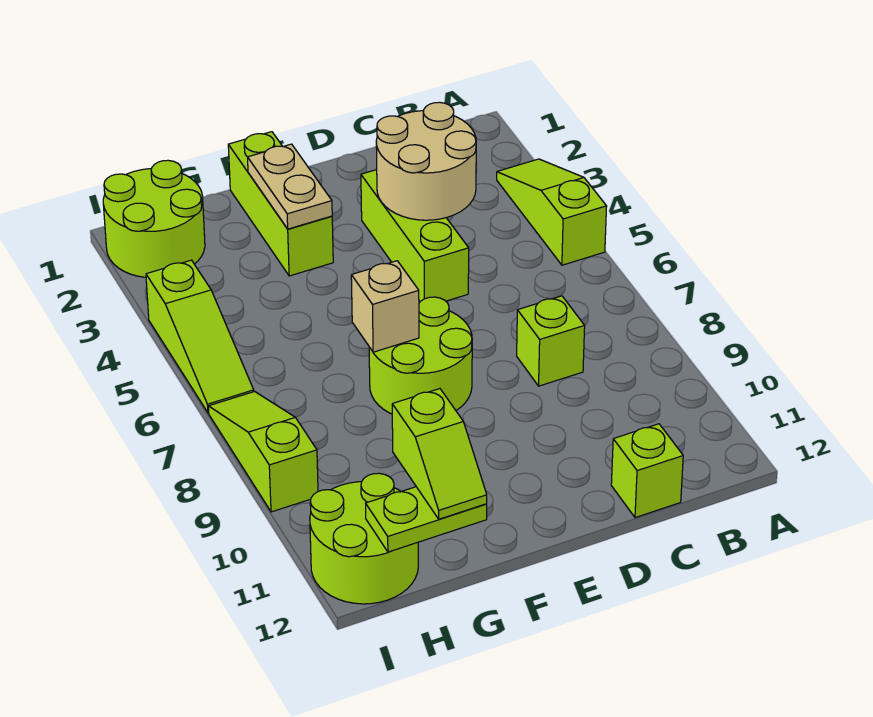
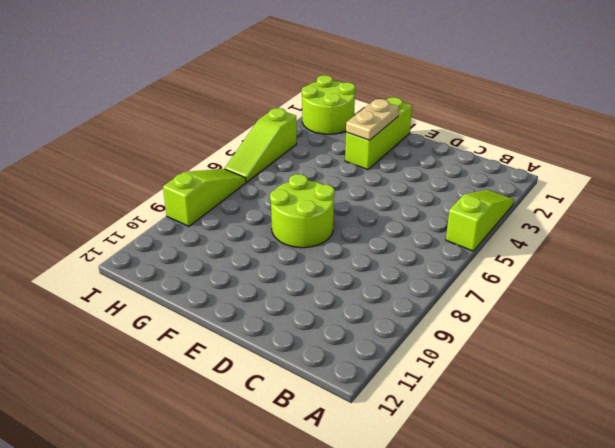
none -> lime brick C8 level 1
none -> lime brick C12 level 1
none -> lime brick D3:D5 level 1

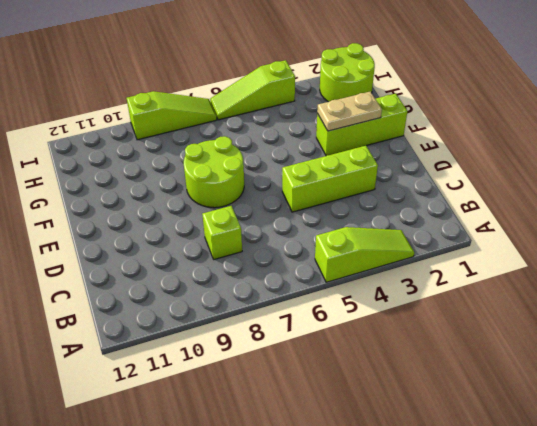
none -> lime brick C12 level 1
none -> lime round brick H11:I12 level 1
none -> tan round brick C3:D4 level 2

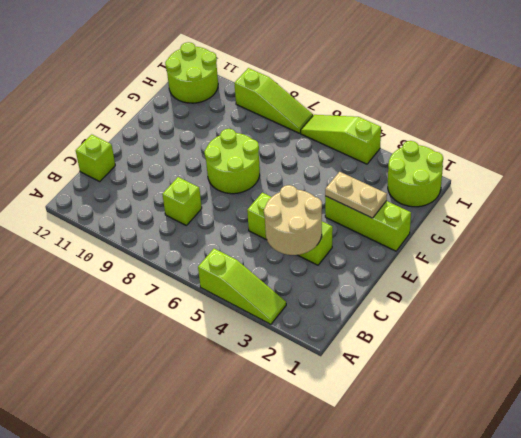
none -> tan brick F7 level 2
none -> lime plate G12:H12 level 2
none -> lime slope G11:G12 level 3 top 11

